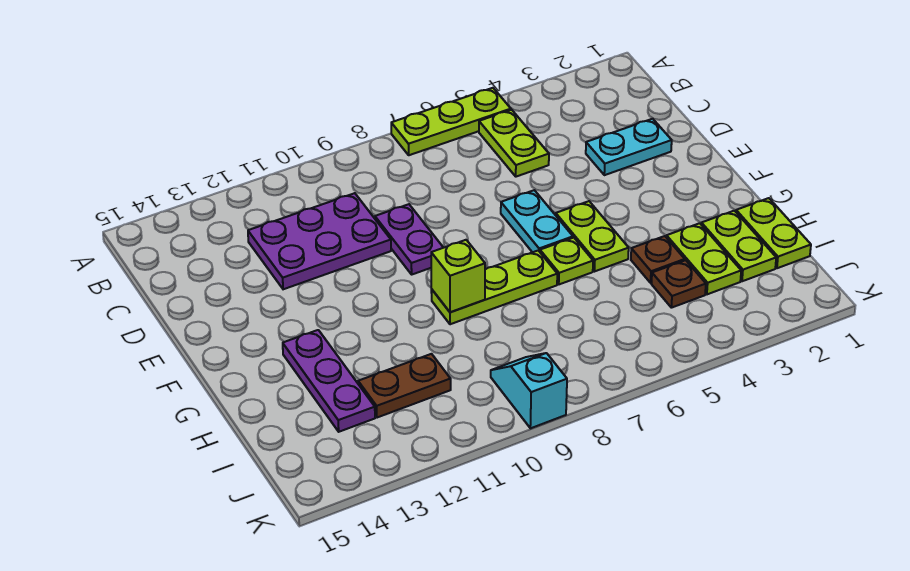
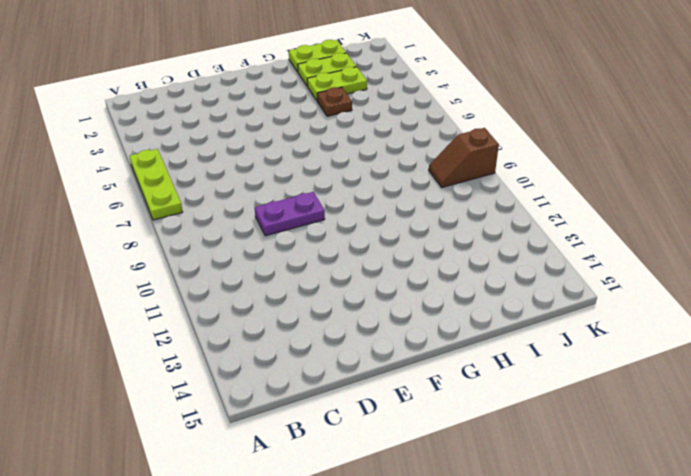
brown slope J9:K9 level 1 top K -> cyan slope J9:K9 level 1 top K
none -> lime plate B5:C5 level 1
none -> purple plate C10:D12 level 1
none -> cyan plate D2:D3 level 1

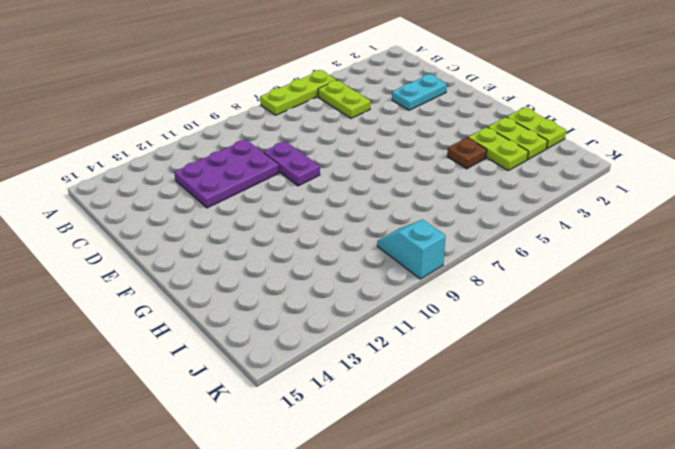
none -> cyan plate E6:F6 level 1
none -> lime plate F5:G5 level 1
none -> lime plate G6 level 1

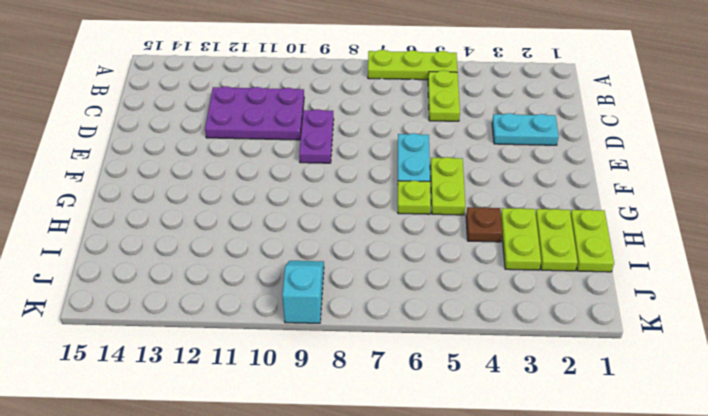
none -> lime plate G7:G9 level 1
none -> purple plate G13:I13 level 1
none -> brown plate I4 level 1

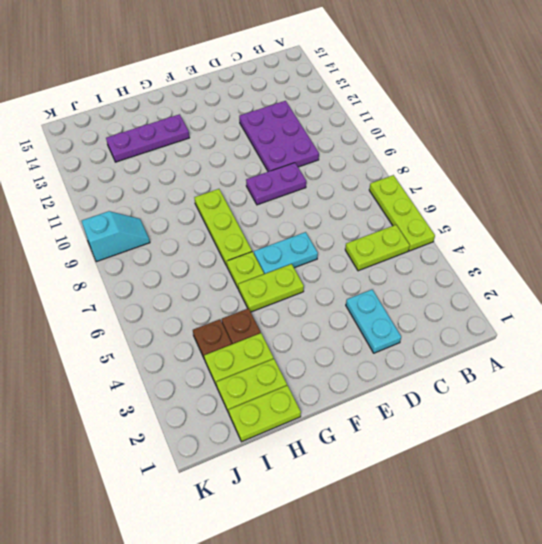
none -> brown plate I11:I12 level 1
none -> lime brick G9 level 2

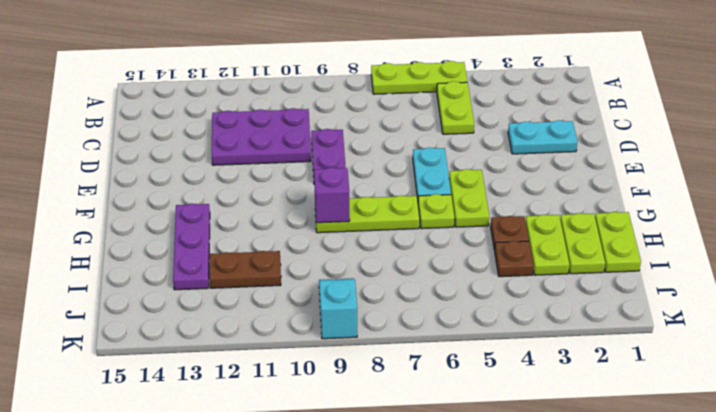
purple brick G9 level 2 -> lime brick G9 level 2

